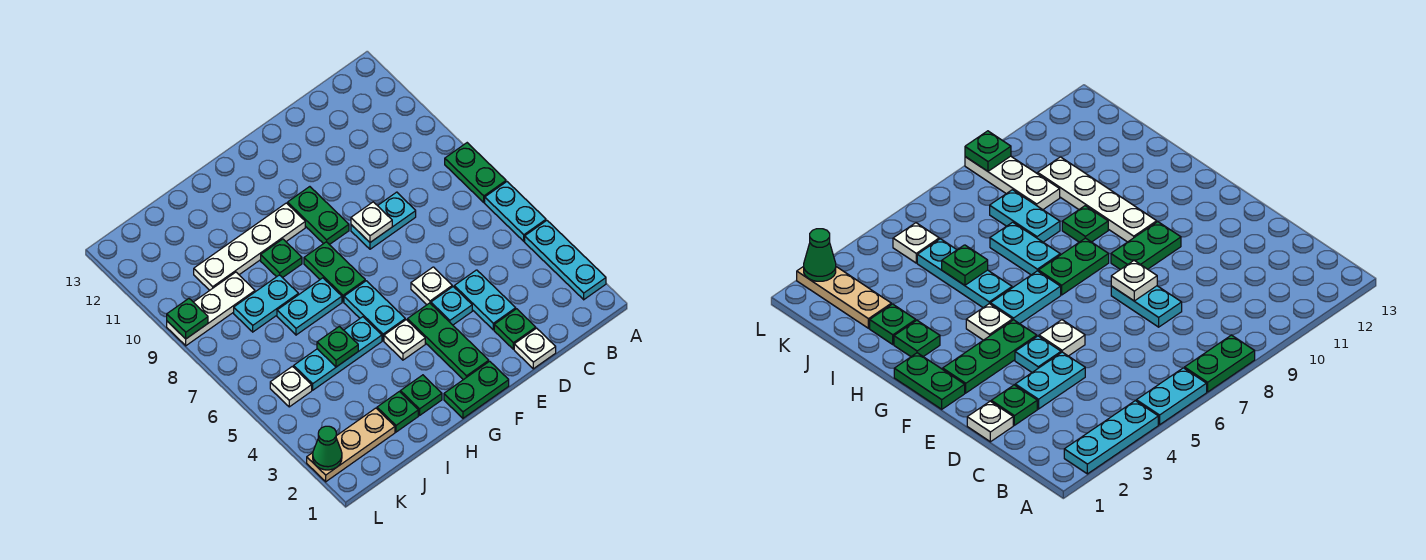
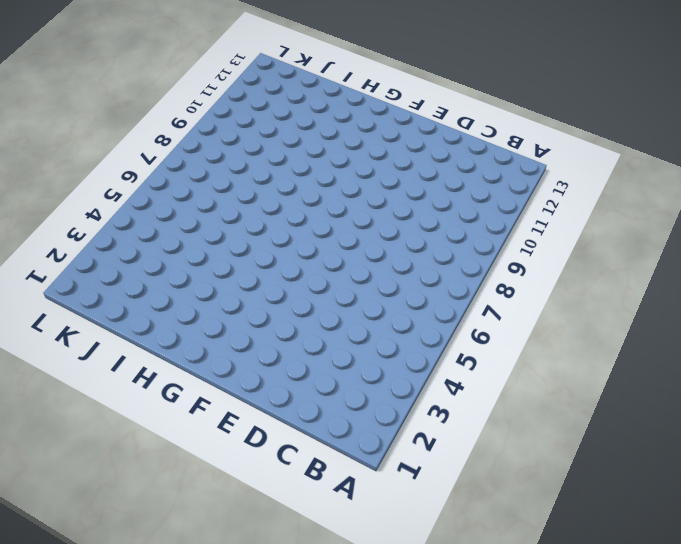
none -> cyan plate A2:A4 level 1
none -> cyan plate A5:A6 level 1
none -> green plate A7:A8 level 1

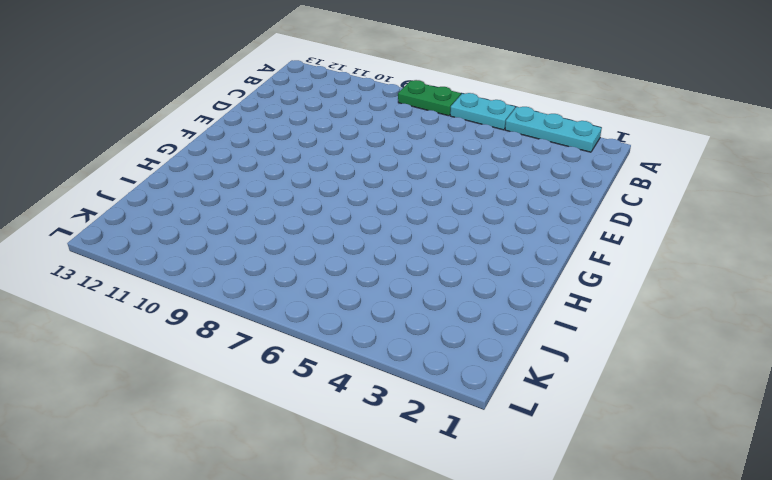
none -> white plate D1 level 1
none -> green plate D2 level 1
none -> cyan plate D3:D4 level 1

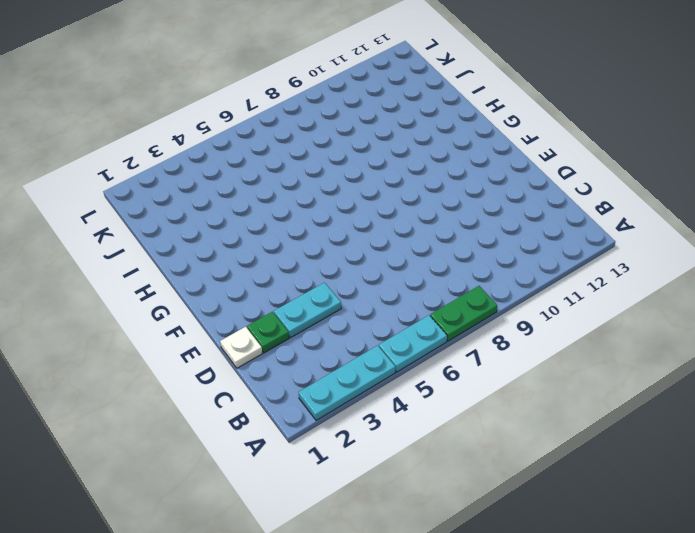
none -> cyan plate D8:E8 level 1
none -> cyan plate E4 level 1
none -> white plate E5 level 1

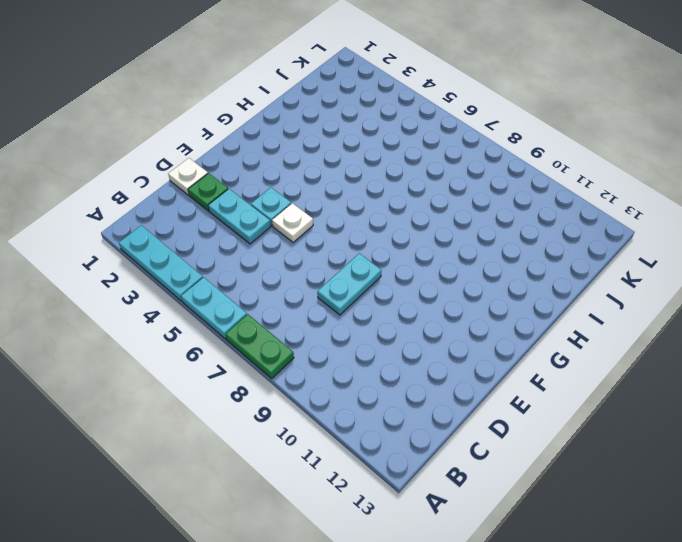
none -> green plate F1:G1 level 1
none -> green plate F2:F4 level 1
none -> green plate F9:F10 level 1

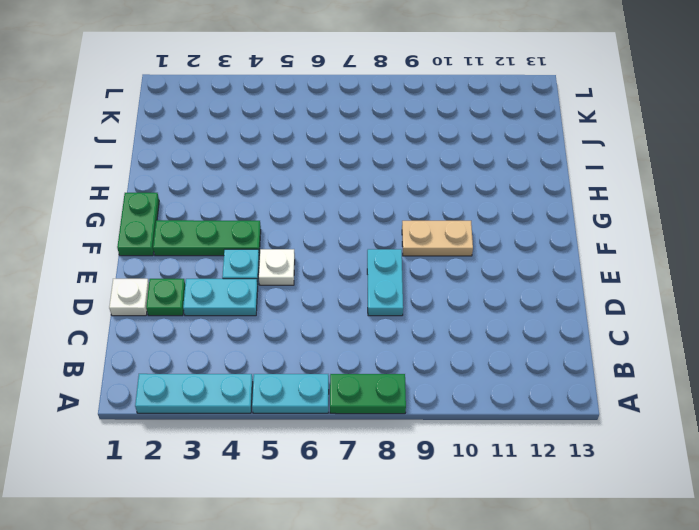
tan plate F9:F10 level 1 -> green plate F9:F10 level 1
none -> white plate G4 level 1
none -> cyan plate G5:G6 level 1
none -> green plate G7:G8 level 1

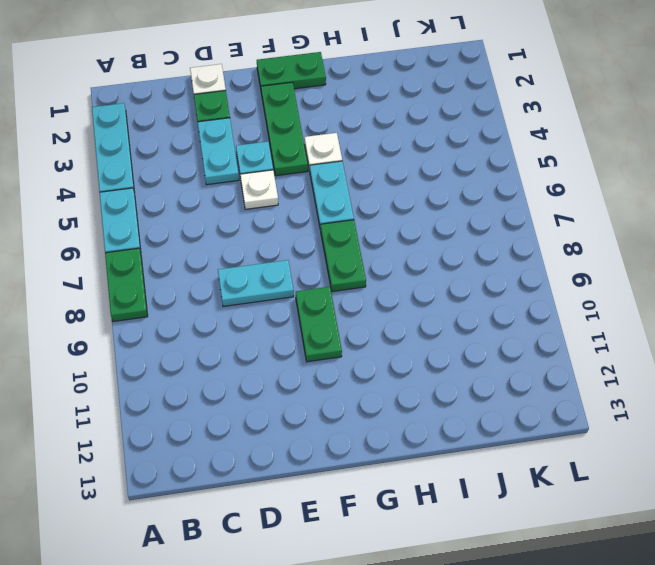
none -> white plate G10:J10 level 1
none -> green plate H2 level 1
none -> cyan plate H5:J5 level 1

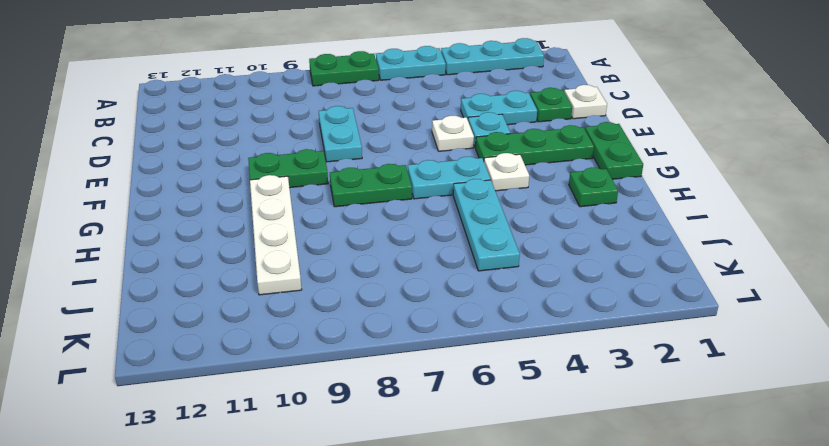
none -> cyan plate H7:I7 level 1
none -> green plate H9 level 1
none -> green plate I2 level 1

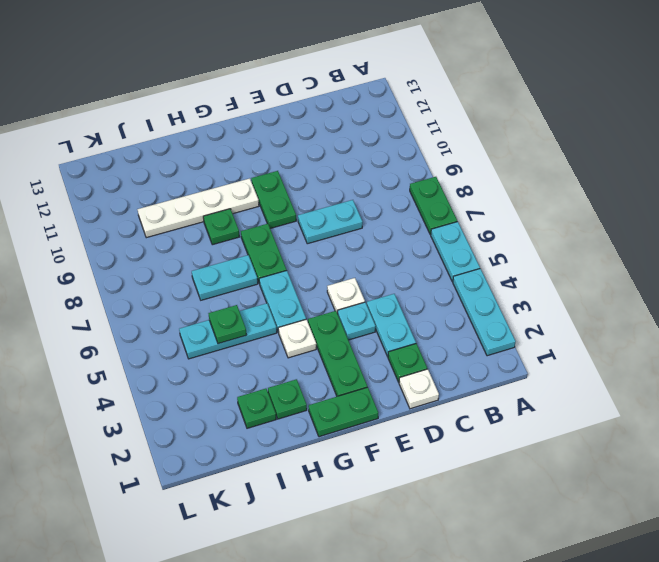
none -> cyan plate I8:J8 level 1
none -> tan plate J2:L2 level 1
none -> white plate J9:L9 level 1

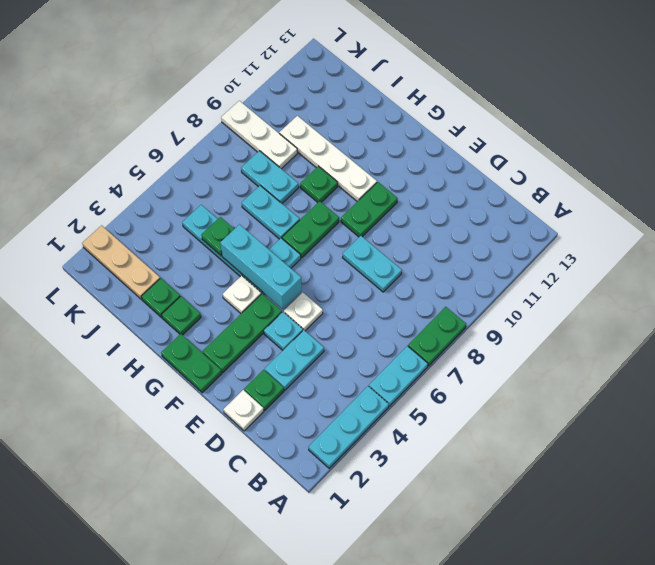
cyan brick F5:H5 level 2 -> none
none -> white plate K5 level 1
none -> white plate E8 level 2
none -> green cone L2 level 2

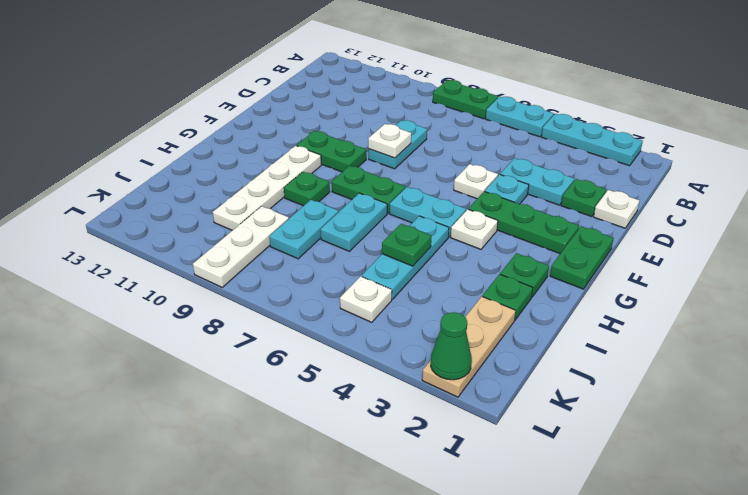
none -> green plate L9 level 2

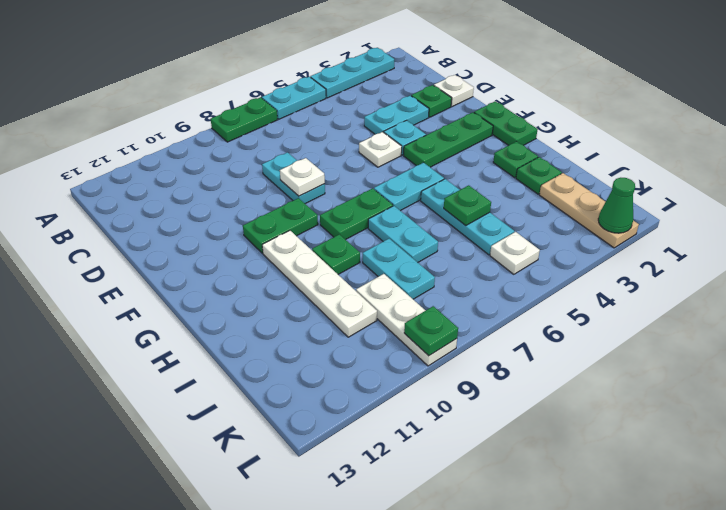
none -> white plate G4 level 1

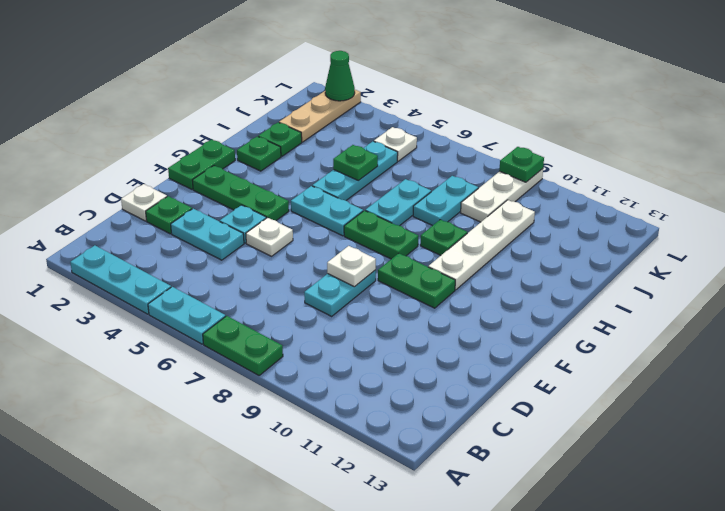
none -> white plate G4 level 1

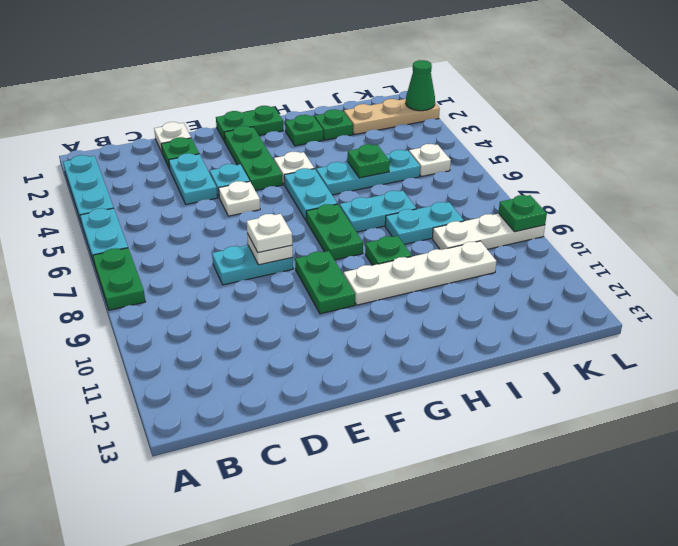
white plate E8 level 3 -> none

